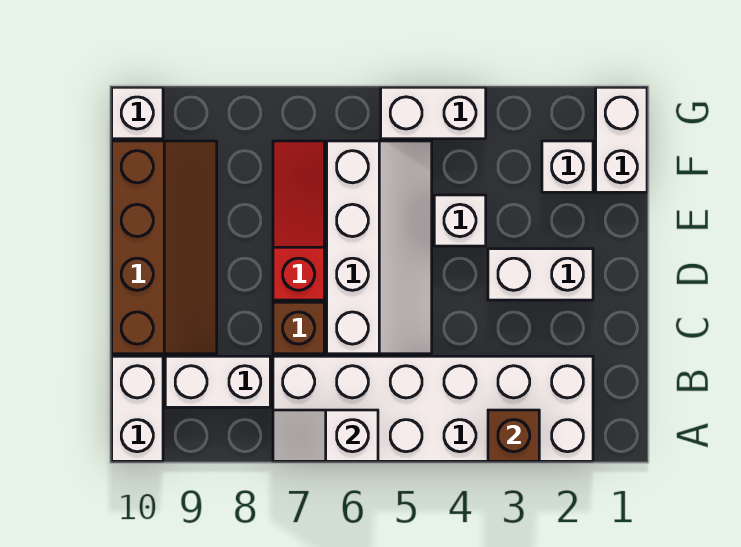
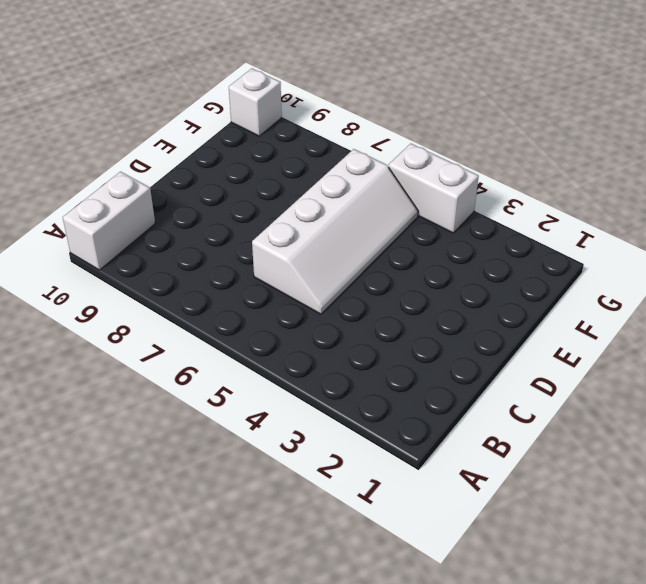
none -> white brick A2:B7 level 1
none -> white brick B8:B9 level 1
none -> brown brick C7 level 1

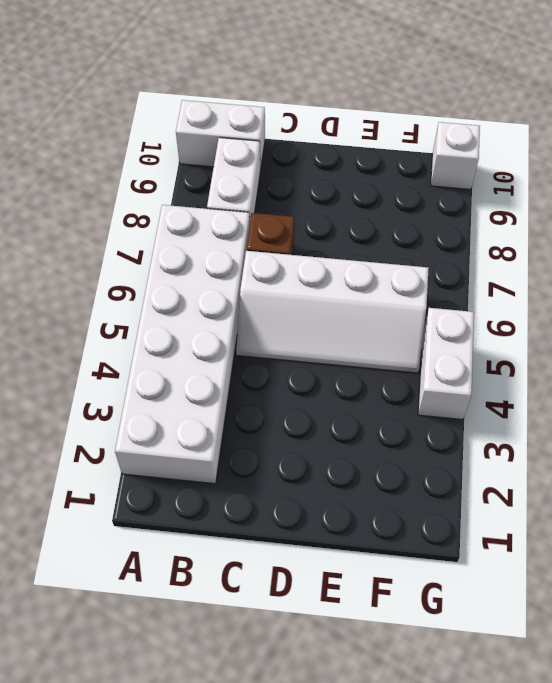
none -> brown slope C9:F10 level 1 top 10
none -> white brick D2:D3 level 1
none -> red slope D7:F7 level 1 top D

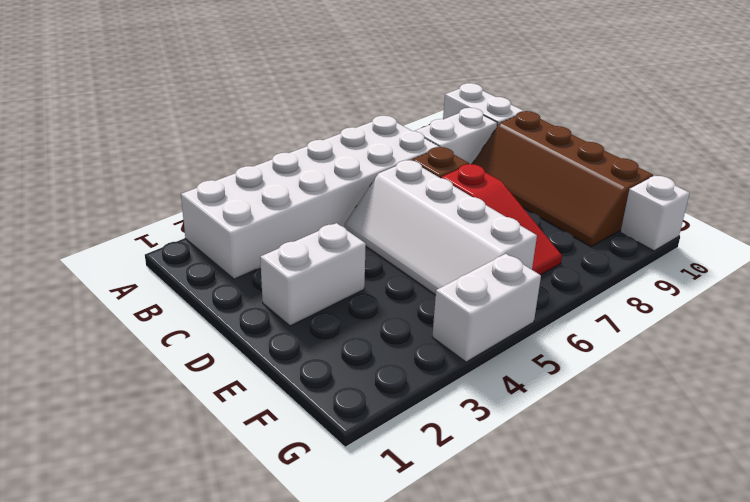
none -> white brick E4 level 1
none -> white brick F1:G1 level 1
none -> white brick F2 level 1

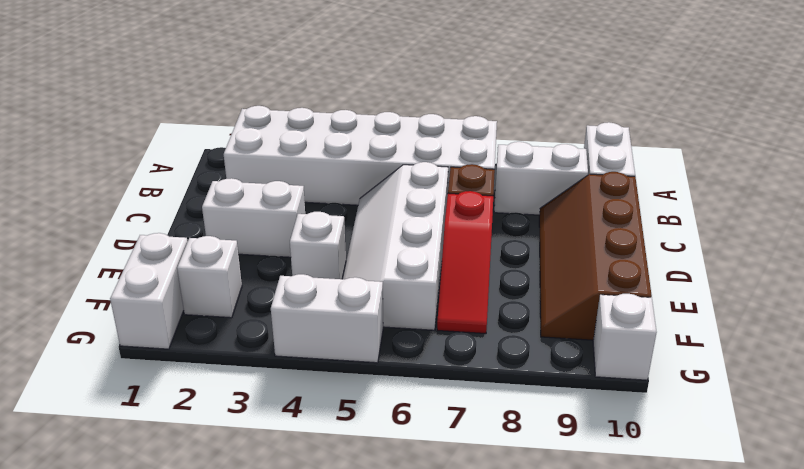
none -> brown brick A3 level 2
none -> white slope A6:A7 level 2 top 6

